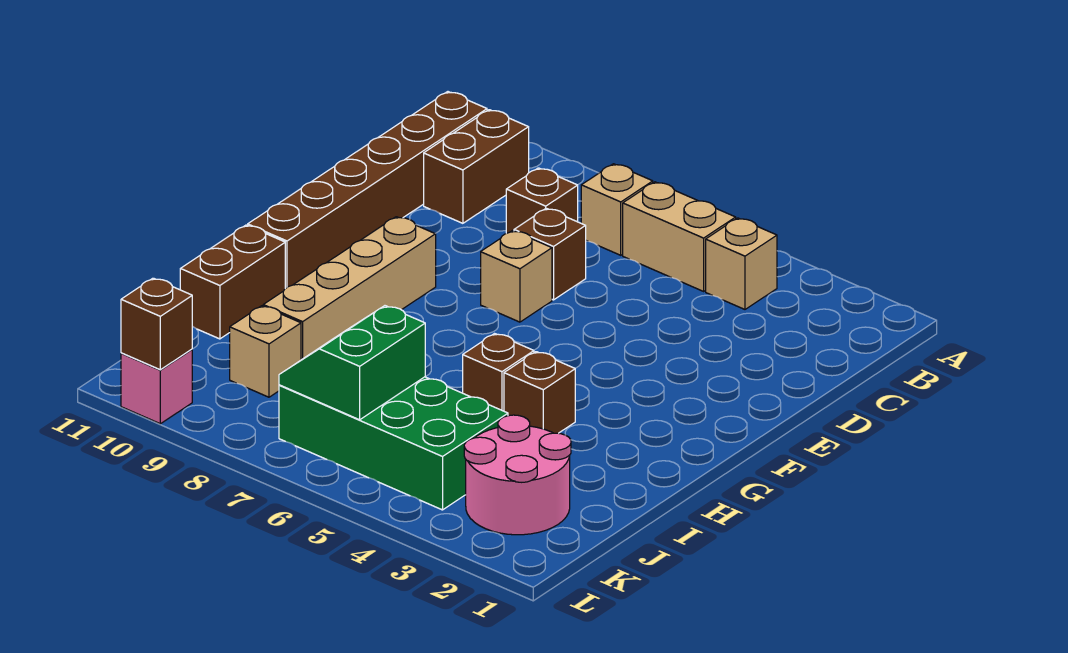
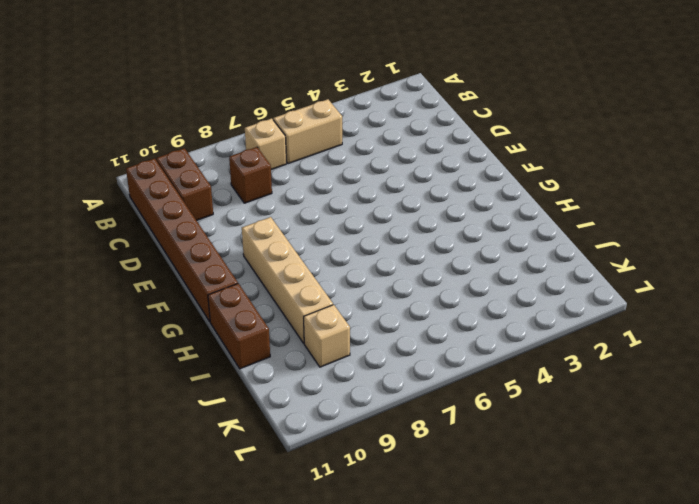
none -> tan brick B4 level 1
none -> brown brick D7 level 1
none -> tan brick E7 level 1

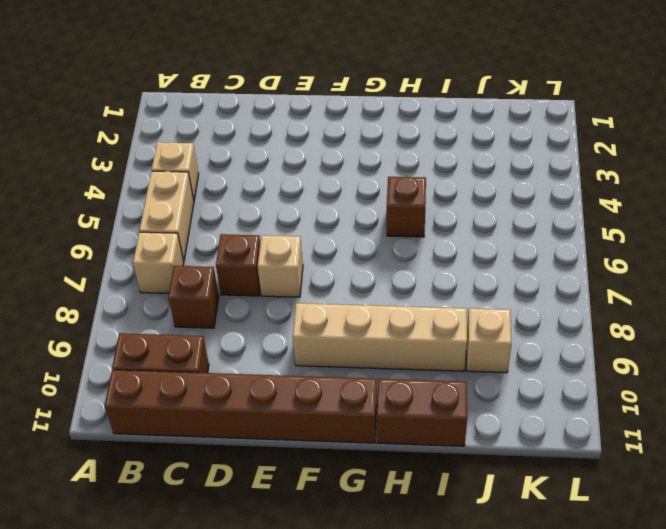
none -> brown brick H4 level 1
none -> pink round brick J2:K3 level 1
none -> green brick J4:K7 level 1

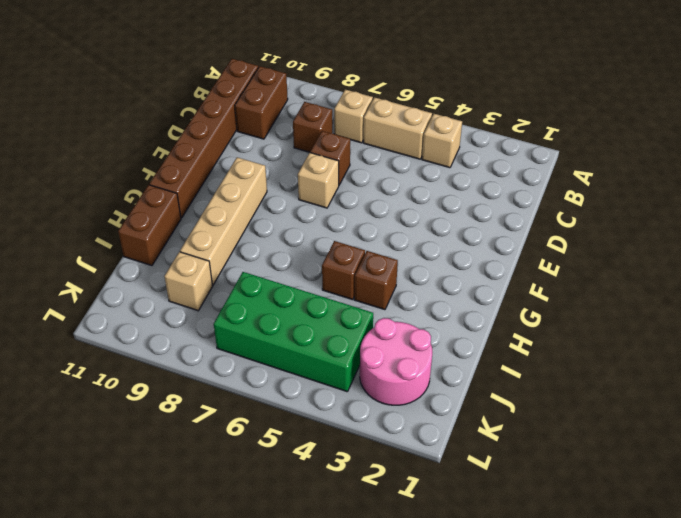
none -> pink brick L10 level 1
none -> green slope J6:K7 level 2 top 6
none -> brown brick L10 level 2

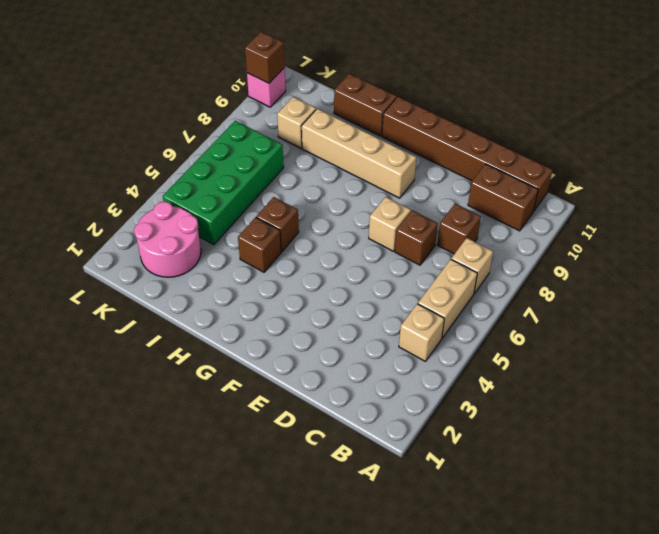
none -> green slope J6:K7 level 2 top 6

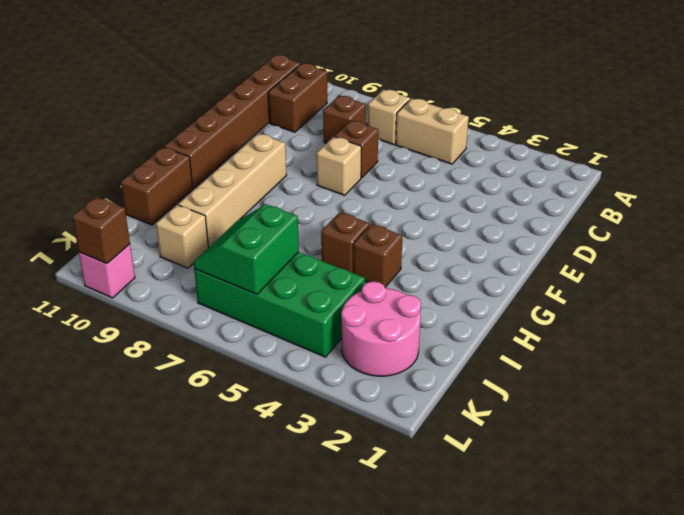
none -> tan brick B4 level 1

